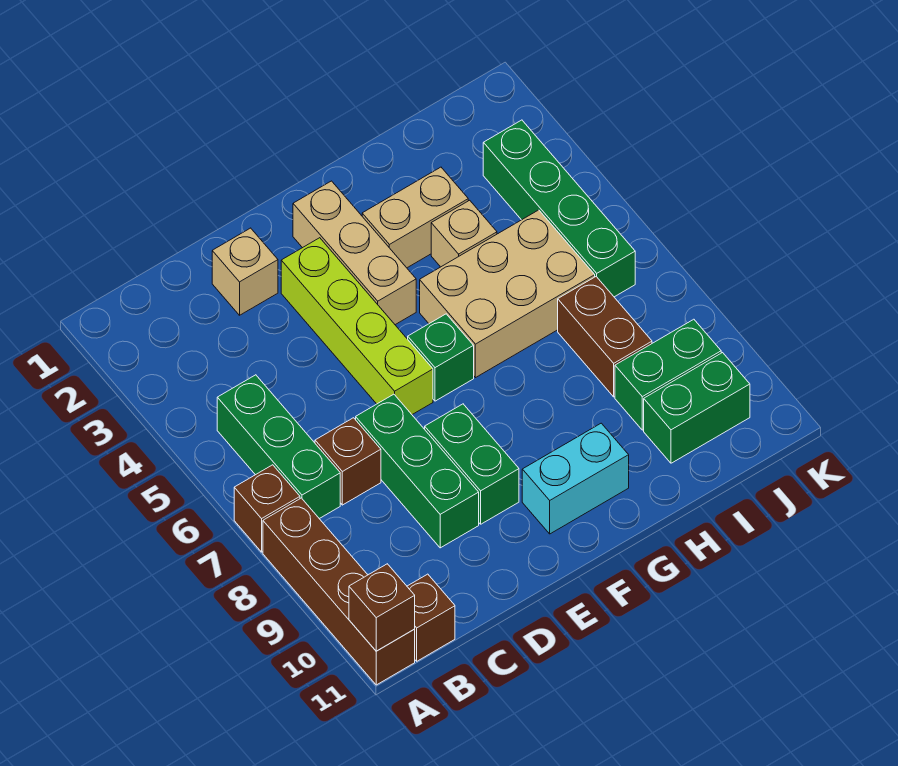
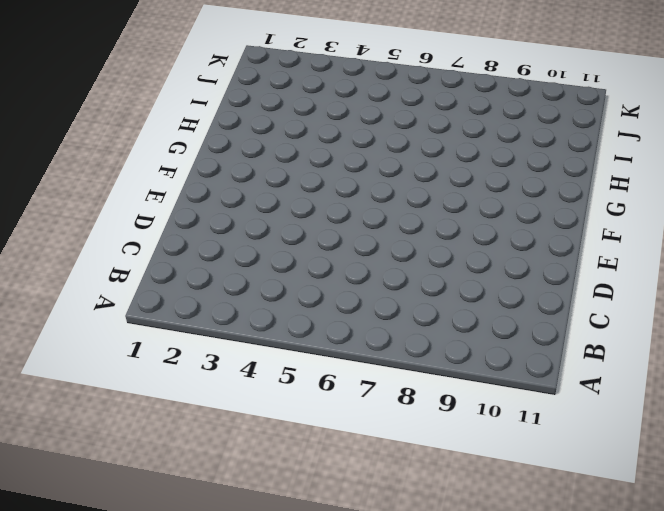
none -> brown brick A7 level 1
none -> brown brick A8:A11 level 1
none -> green brick B5:B7 level 1

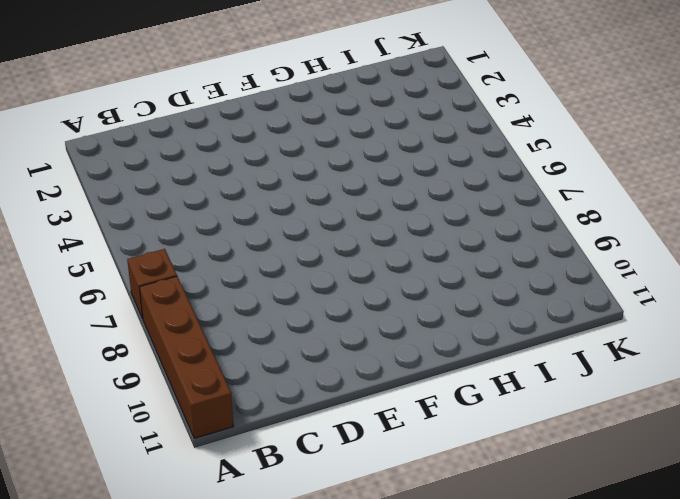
none -> green brick B5:B7 level 1
none -> brown brick B11 level 1
none -> brown brick C7 level 1

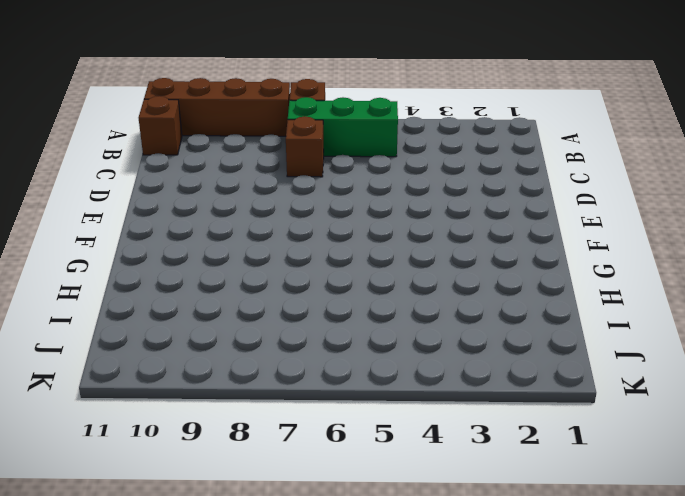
none -> tan brick D2 level 1
none -> green brick D7:D9 level 1
none -> lime brick E3:E6 level 1

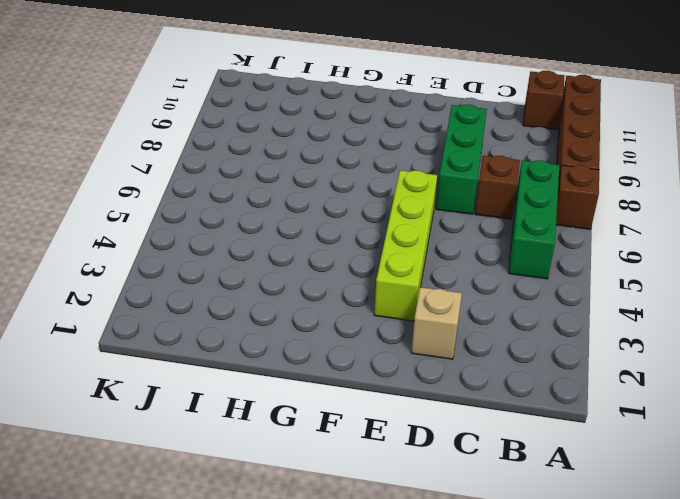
none -> green brick E8:E9 level 1
none -> tan brick F2:F4 level 1
none -> green brick F6 level 1

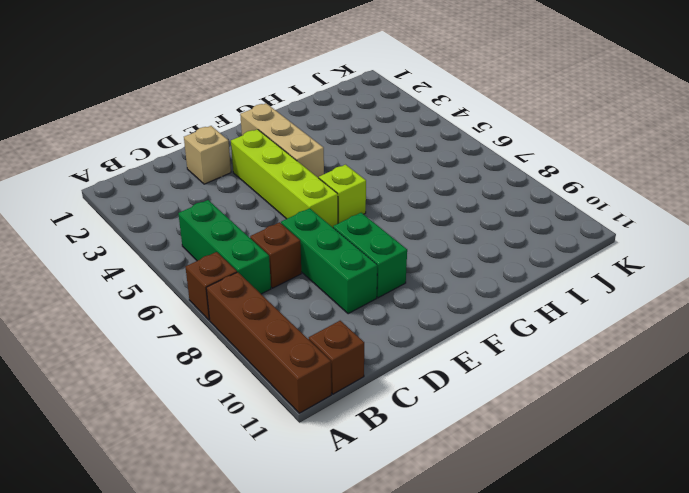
lime brick F6 level 1 -> green brick F6 level 1
none -> cyan brick F10:G10 level 1
none -> tan brick G3:H3 level 1
none -> tan brick G5:I6 level 1

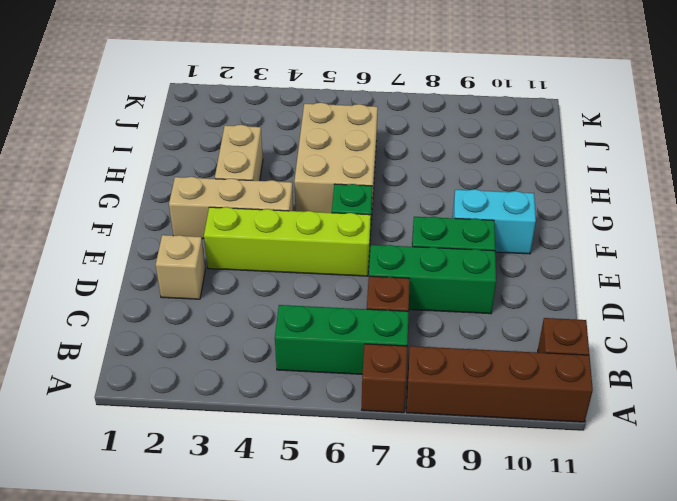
cyan brick F9:F10 level 1 -> cyan brick F10:G10 level 1
none -> tan brick H4 level 1
none -> brown brick I7:I8 level 1
none -> green brick I9:J9 level 1

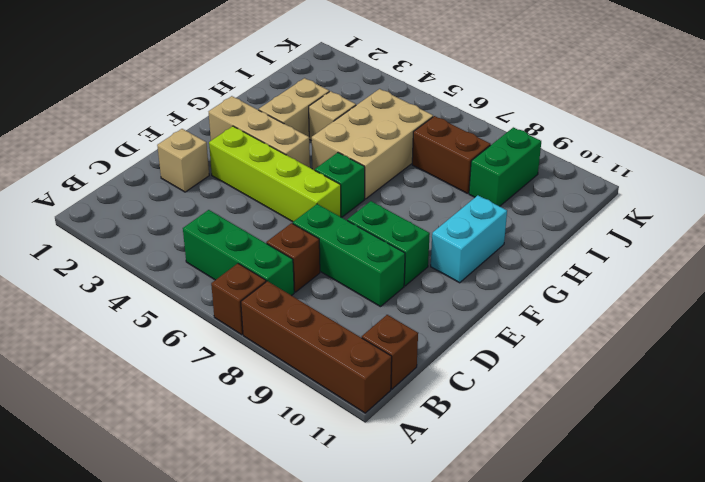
none -> green brick I10:J10 level 1
none -> green brick J3:J6 level 1
none -> brown brick A11 level 2

